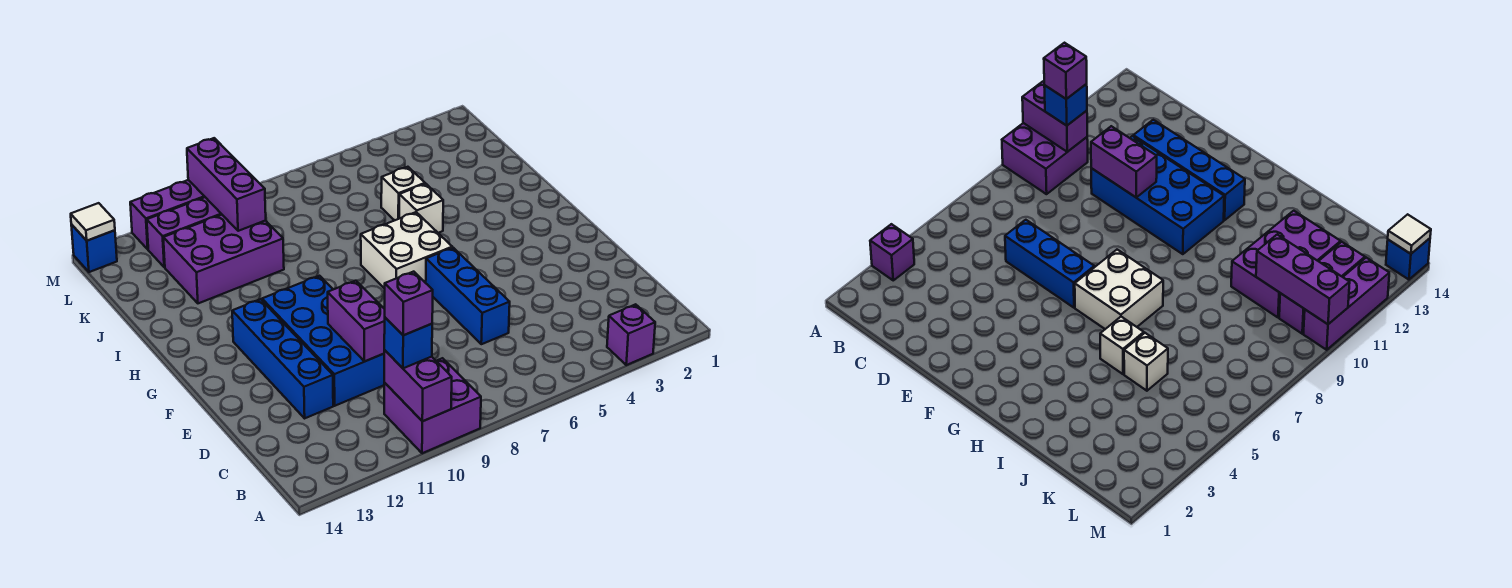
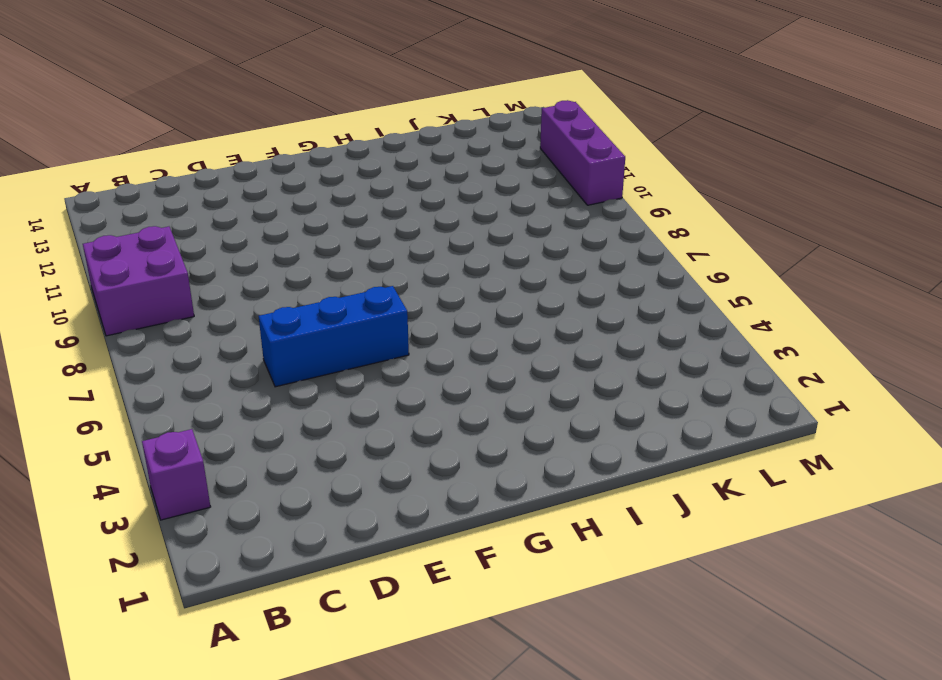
none -> blue brick D10:G11 level 1
none -> blue brick D12:G12 level 1
none -> white brick G6:H7 level 1

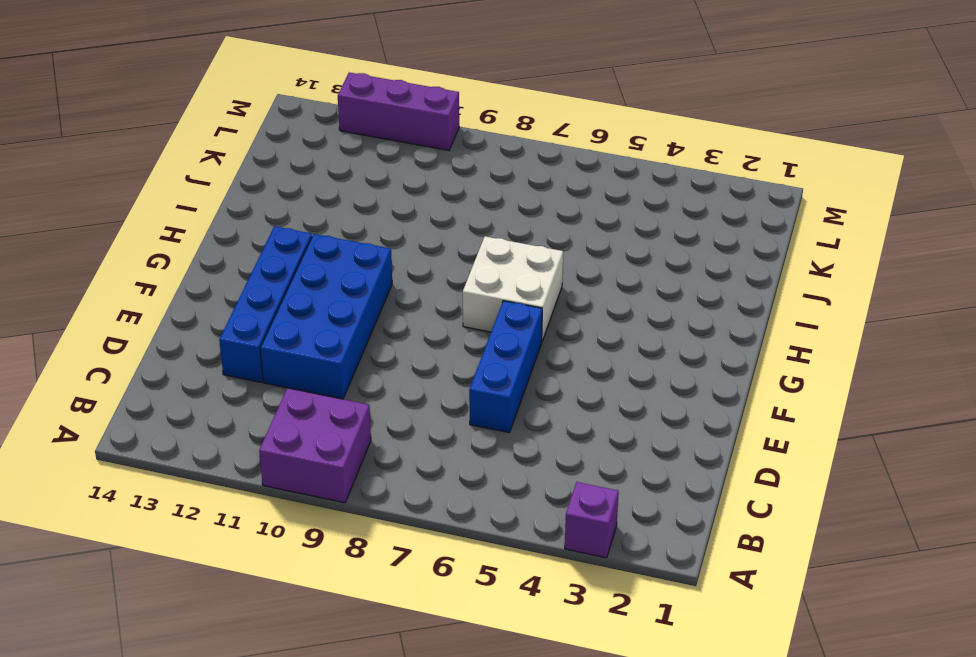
none -> white brick I5 level 1
none -> white brick J5 level 1
none -> purple brick J10:K12 level 1

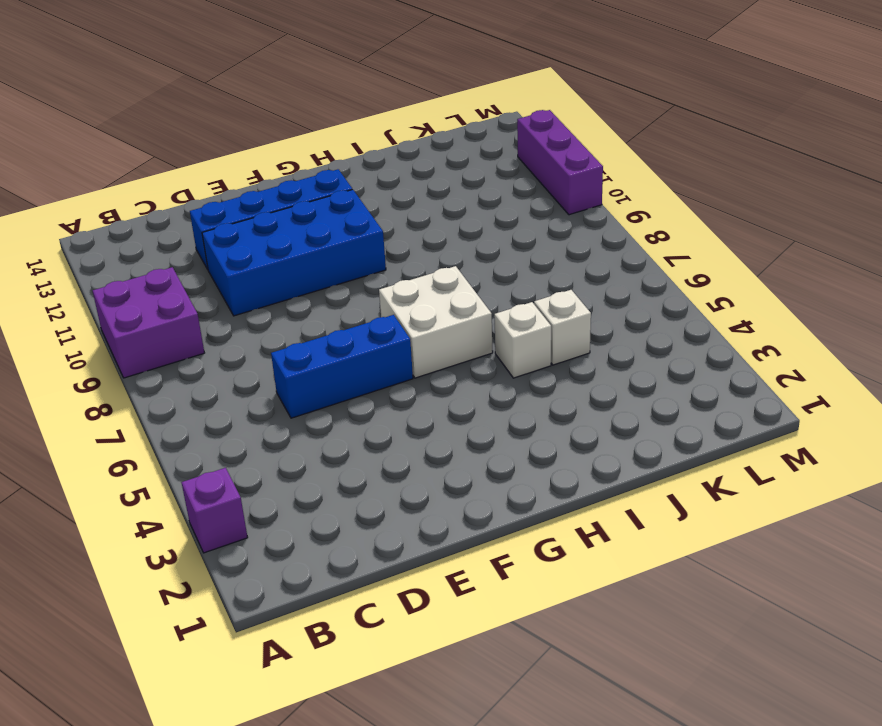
none -> purple brick J10:K12 level 1
none -> purple brick L10:L12 level 1
none -> blue brick M14 level 1

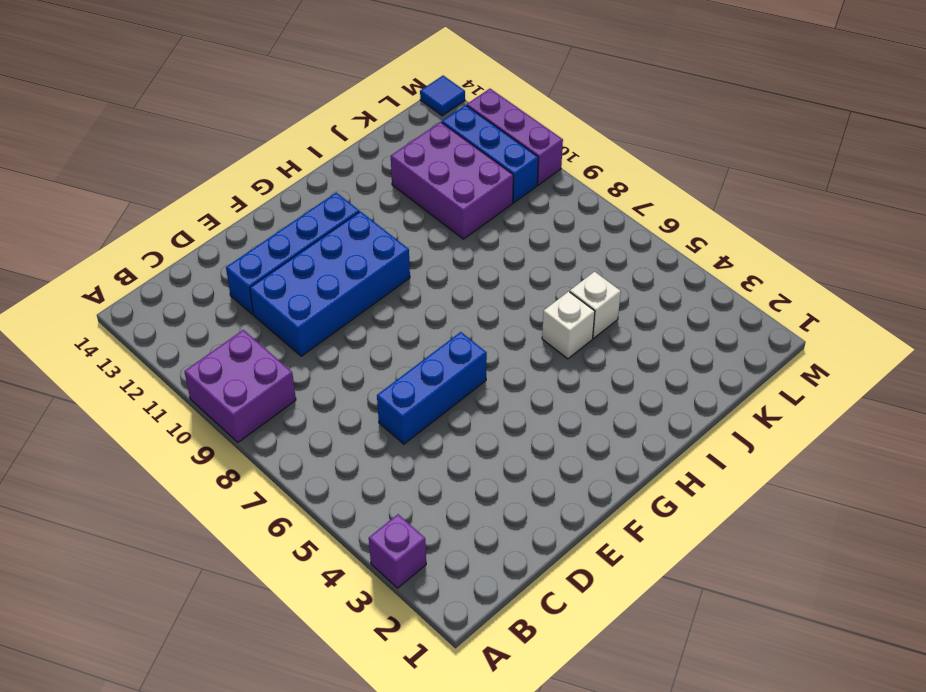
blue brick L10:L12 level 1 -> purple brick L10:L12 level 1
blue tile M14 level 1 -> blue brick M14 level 1
none -> white brick G6:H7 level 1
none -> purple brick A10:B10 level 2
none -> purple brick D10:E10 level 2

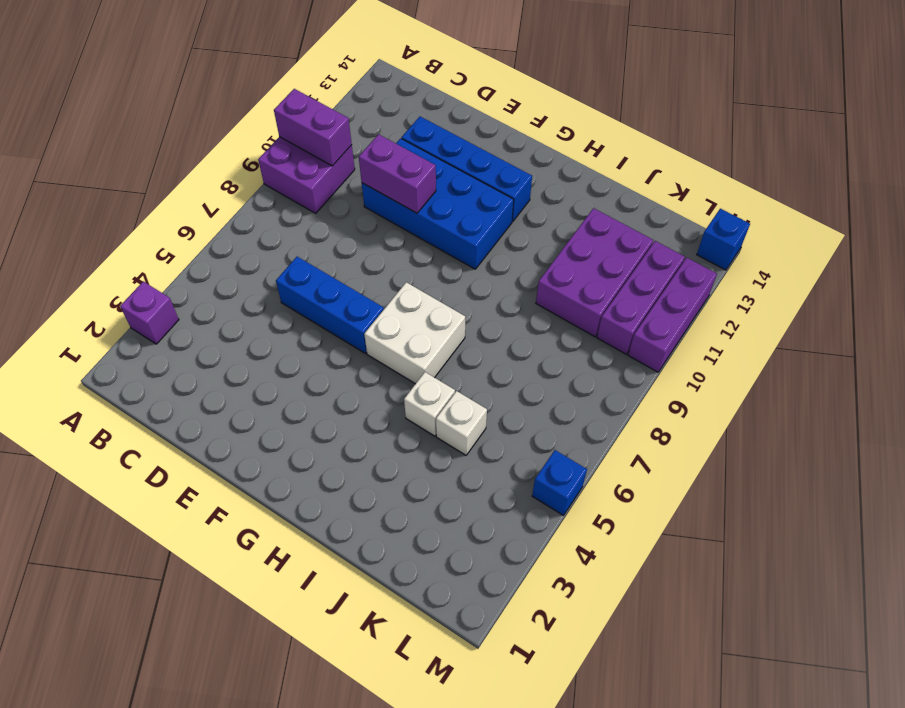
blue brick M5 level 1 -> blue brick B10 level 3
none -> purple brick K10:M10 level 2
none -> white tile M14 level 2
none -> purple brick B10 level 4

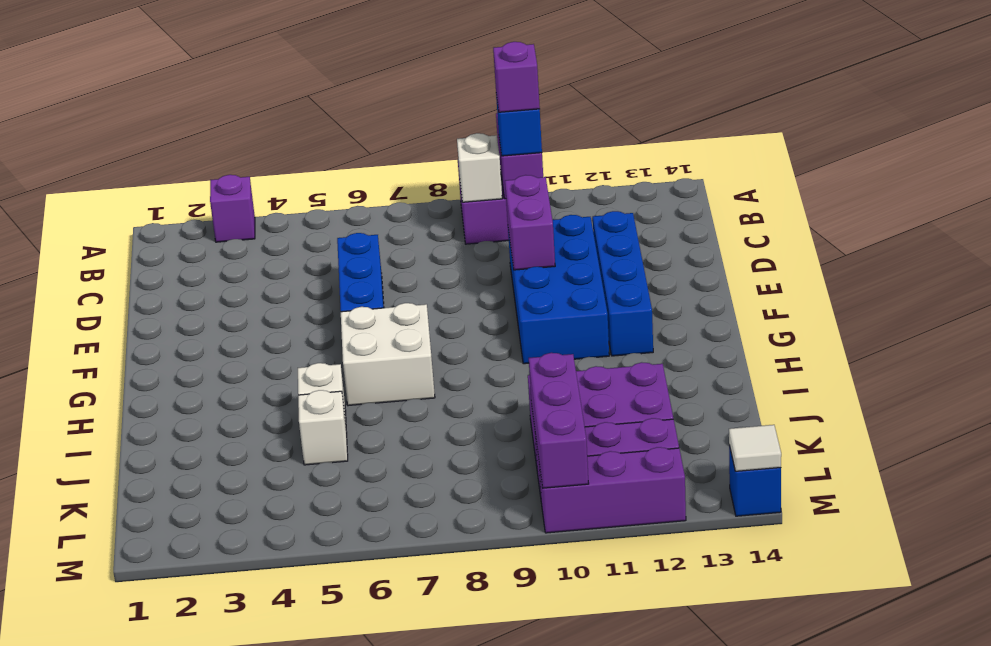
white brick B9 level 2 -> none

